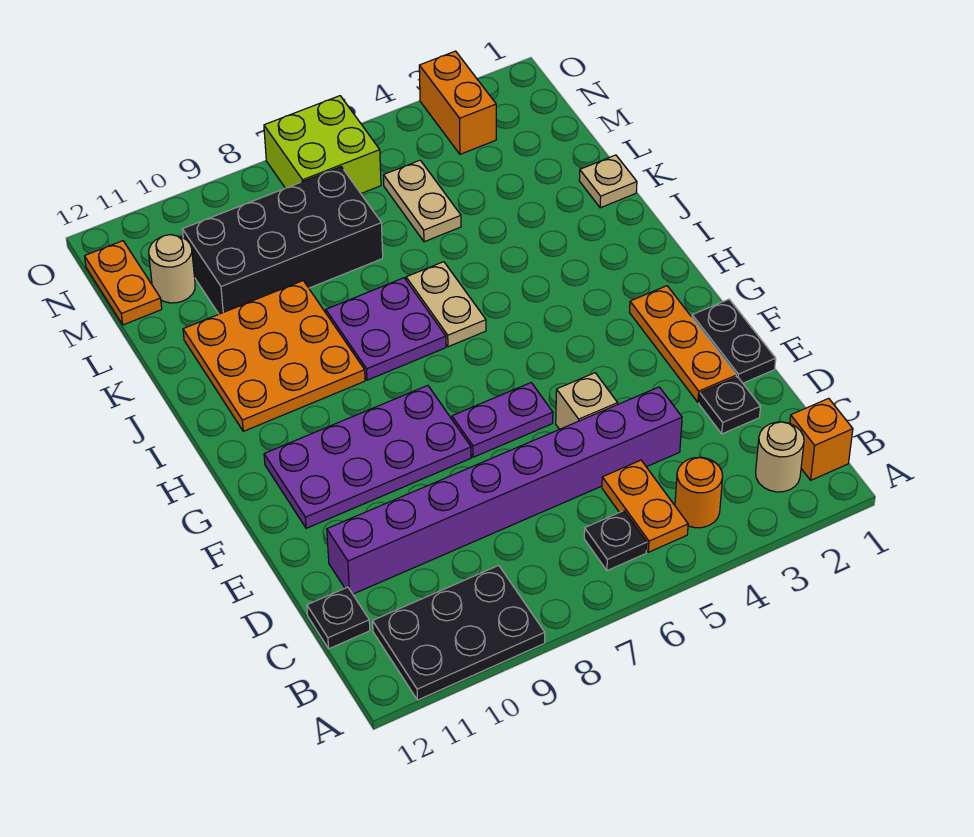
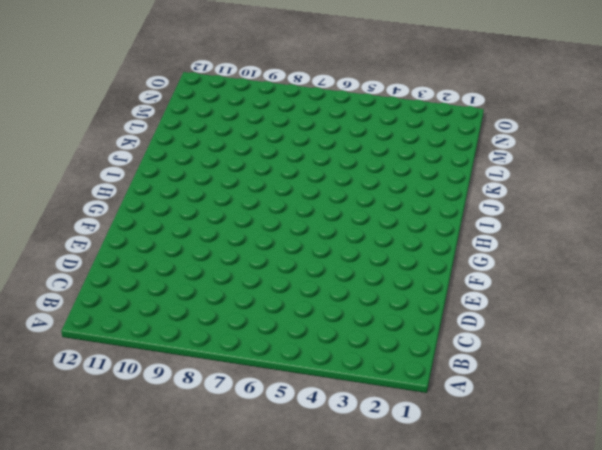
none -> black plate A9:B11 level 1
none -> orange brick B1 level 1
none -> tan round brick B2 level 1

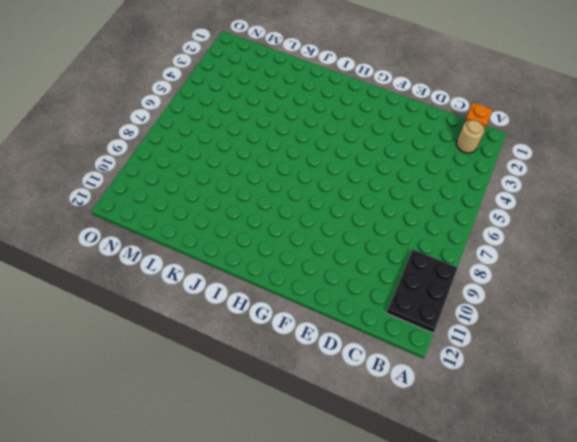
none -> orange round brick B4 level 1
none -> orange plate B5:C5 level 1
none -> black plate B6 level 1

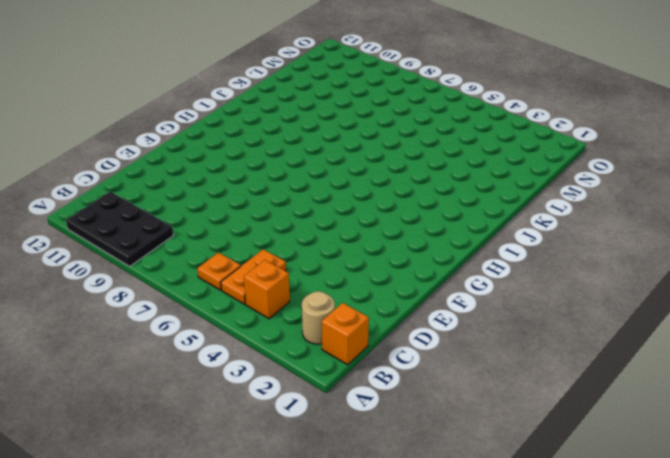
orange brick B4 level 1 -> orange round brick B4 level 1
orange plate B6 level 1 -> black plate B6 level 1
none -> black plate C12 level 1
none -> black plate D2 level 1
none -> purple brick D4:D11 level 1

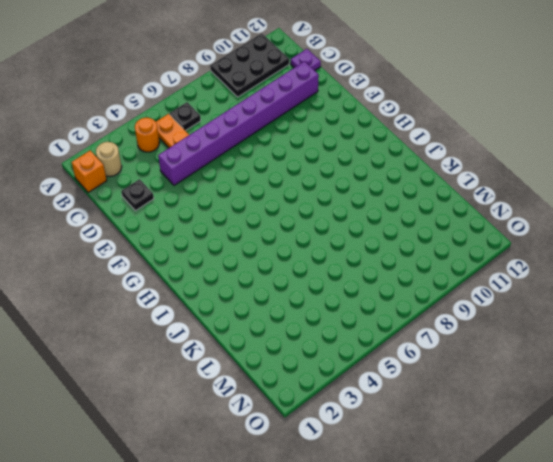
purple plate C12 level 1 -> black plate C12 level 1
none -> black plate E1:F1 level 1
none -> orange plate E2:G2 level 1
none -> tan brick E5 level 1

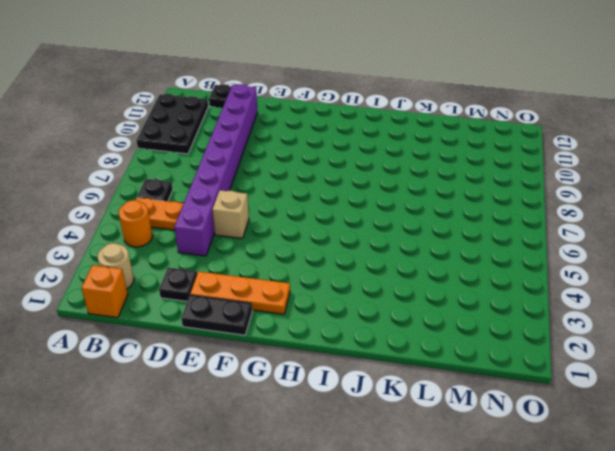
none -> purple plate F6:F7 level 1
none -> purple plate F8:G11 level 1
none -> tan plate I6:J6 level 1

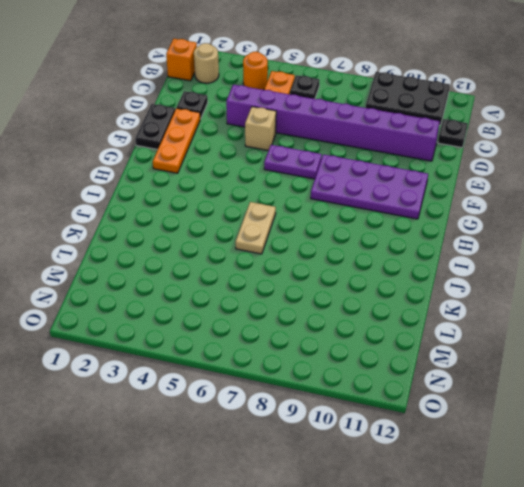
none -> purple plate I7:J8 level 1
none -> orange plate I9:K11 level 1
none -> tan plate K1 level 1

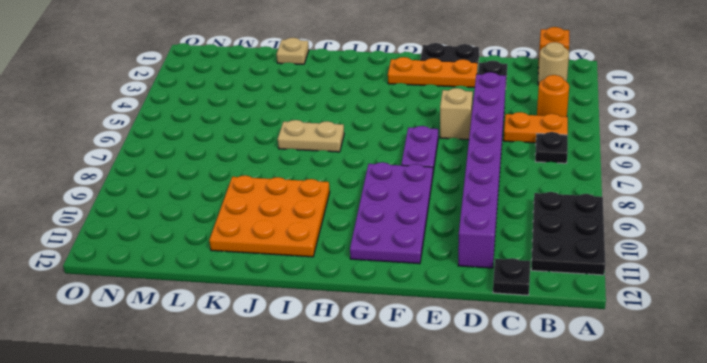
none -> purple plate I7:J8 level 1
none -> tan plate L5:M5 level 1
none -> black brick L7:M10 level 1

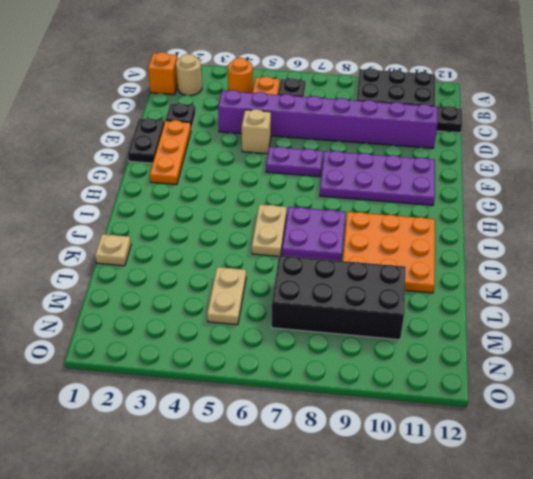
none -> tan round brick M11 level 1
none -> orange plate M12:N12 level 1
none -> orange brick N3:O3 level 1

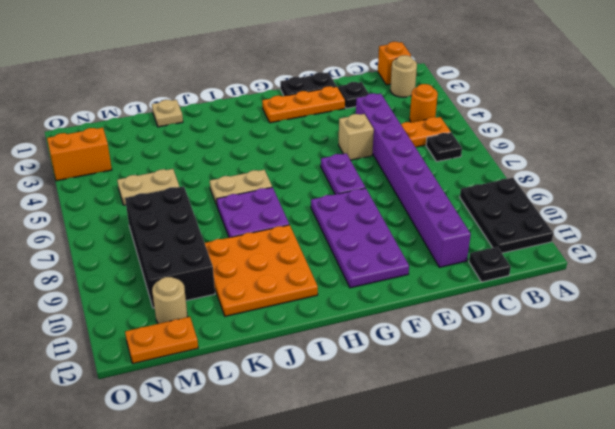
none -> lime brick N6:O7 level 1

